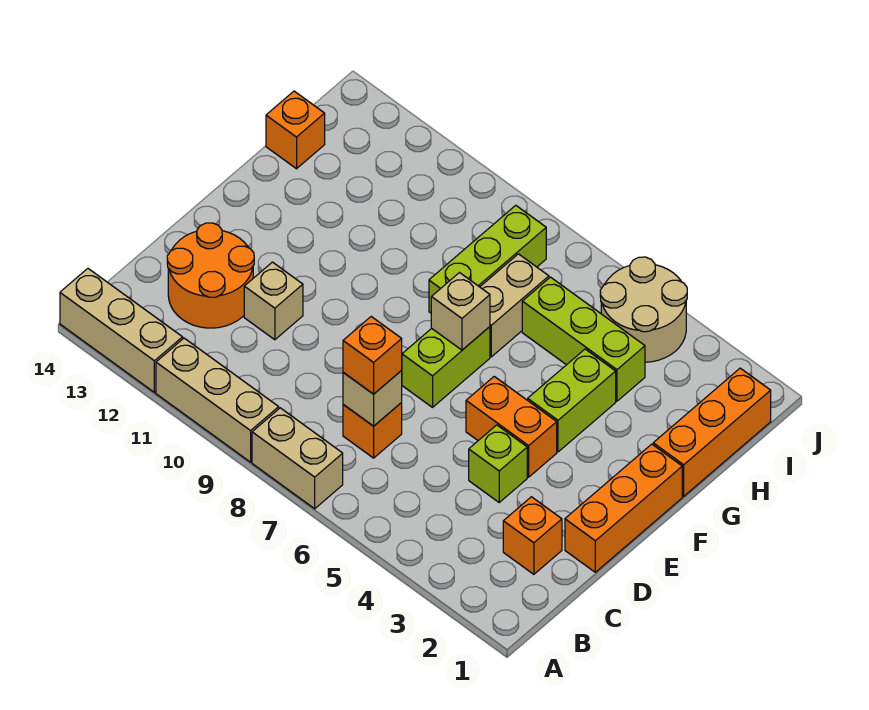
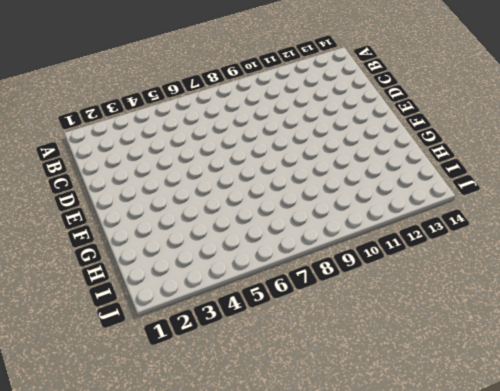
none -> tan brick A7:A8 level 1
none -> tan brick A9:A11 level 1
none -> tan brick A12:A14 level 1

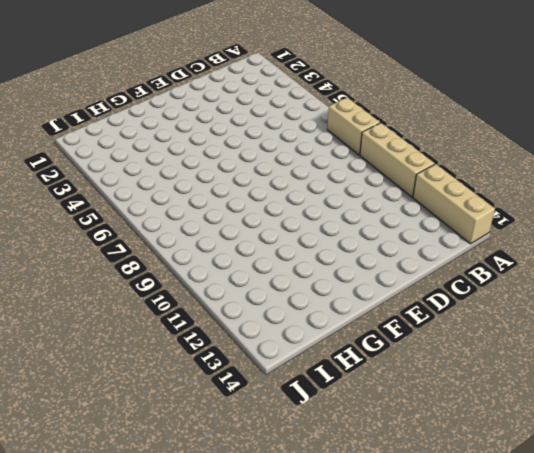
none -> orange brick C2 level 1
none -> orange brick C7 level 1
none -> orange round brick C12:D13 level 1

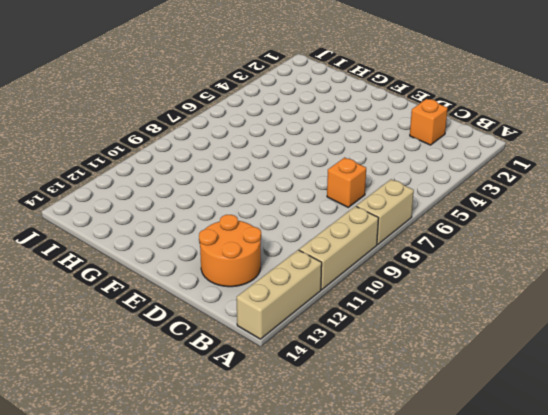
none -> orange brick D1:F1 level 1
none -> lime brick D4 level 1
none -> tan brick D11 level 1

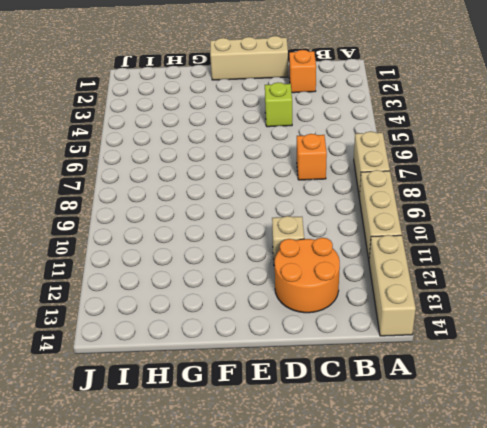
tan brick D1:F1 level 1 -> orange brick D1:F1 level 1
none -> orange brick E4:E5 level 1
none -> lime brick E7:F7 level 1
none -> lime brick F4:G4 level 1

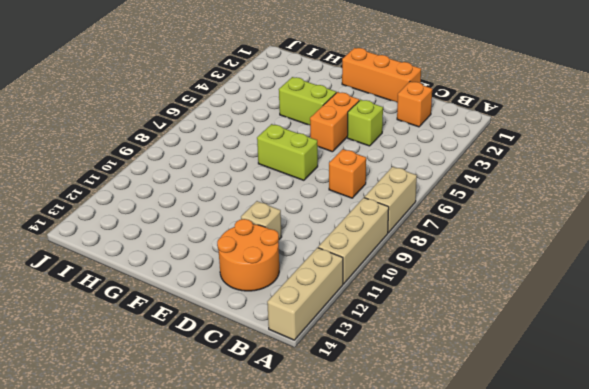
none -> orange brick G1:I1 level 1
none -> tan brick G7:H7 level 1
none -> lime brick G8:I8 level 1

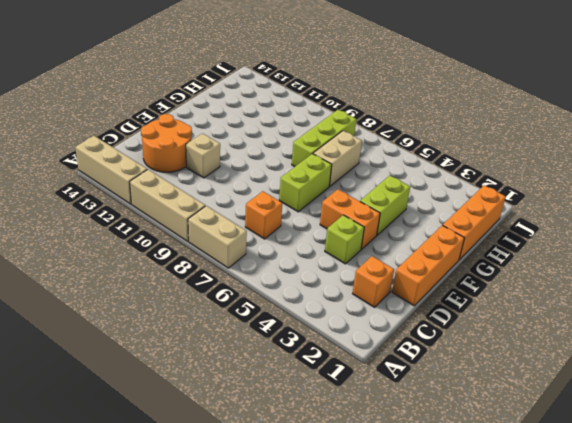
none -> lime brick H4:H6 level 1
none -> orange brick H14 level 1
none -> tan round brick I4:J5 level 1

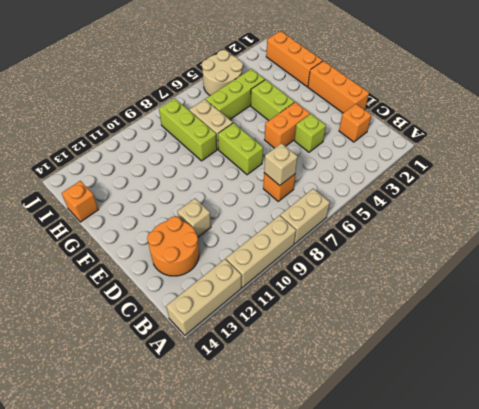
none -> tan brick F7 level 2
none -> orange brick C7 level 3

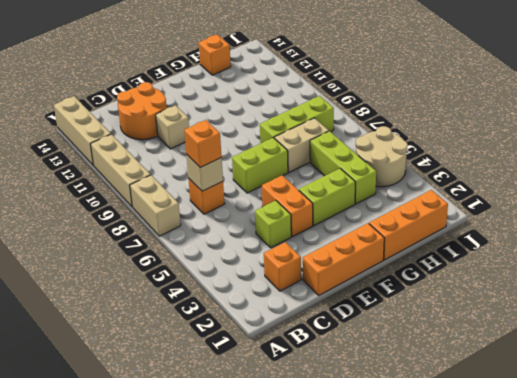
none -> tan brick F7 level 2

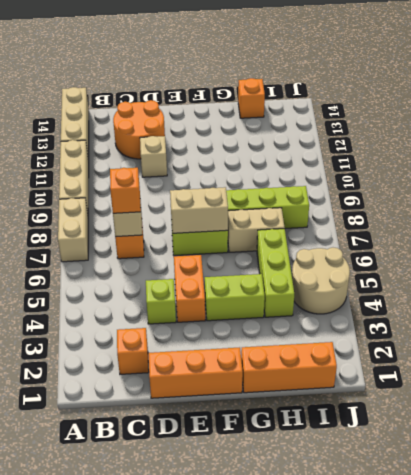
tan brick E7:F7 level 2 -> tan brick F7 level 2

